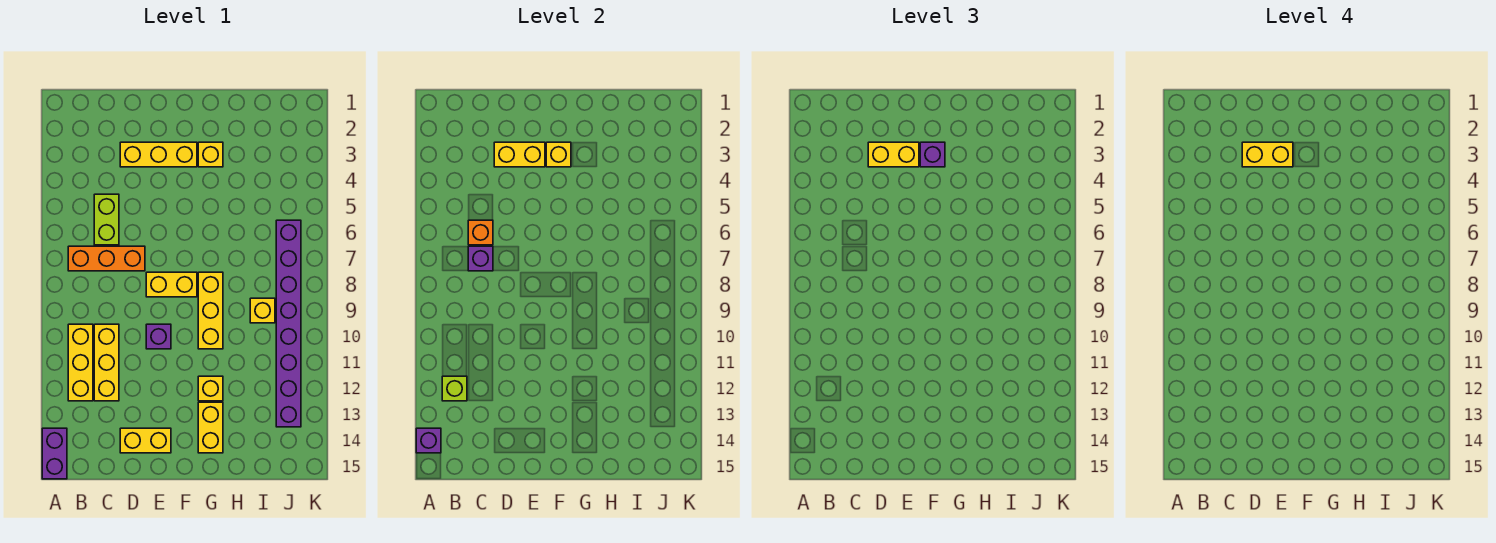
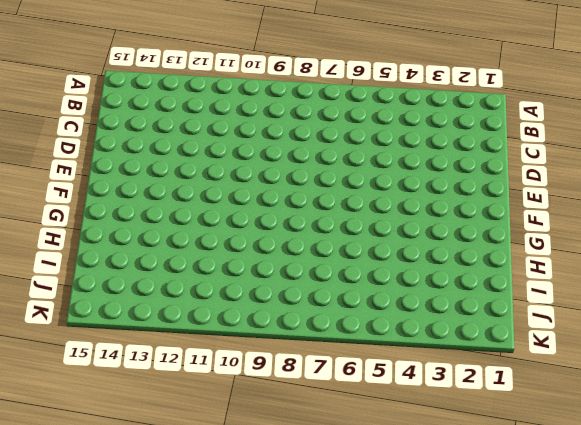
none -> purple brick A14:A15 level 1
none -> orange brick B7:D7 level 1
none -> yellow brick B10:B12 level 1

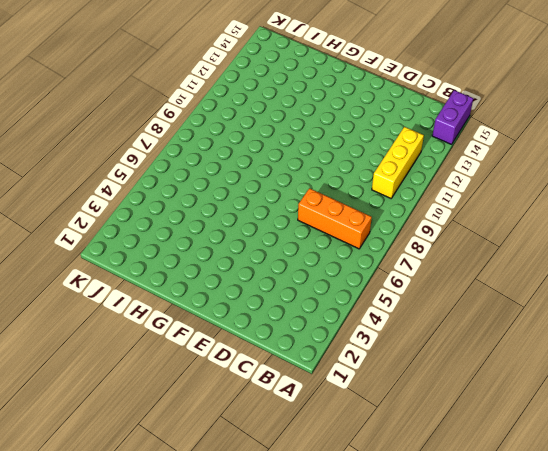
none -> lime brick C5:C6 level 1
none -> yellow brick C10:C12 level 1
none -> yellow brick D3:F3 level 1

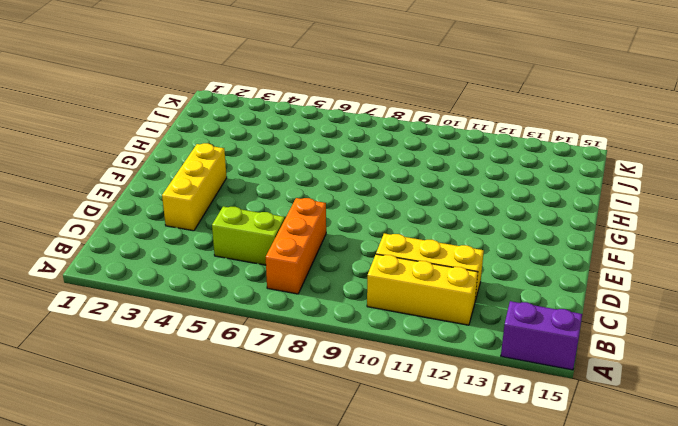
none -> yellow brick D14:E14 level 1
none -> yellow brick E8:F8 level 1
none -> purple brick E10 level 1

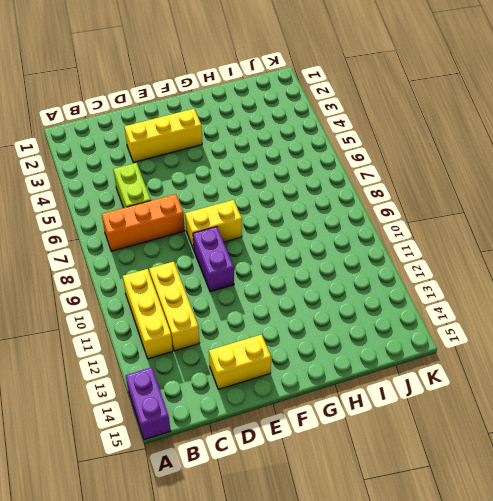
purple brick E9:E10 level 1 -> purple brick E10 level 1
none -> yellow brick G3 level 1
none -> yellow brick G8:G10 level 1
none -> yellow brick G12 level 1

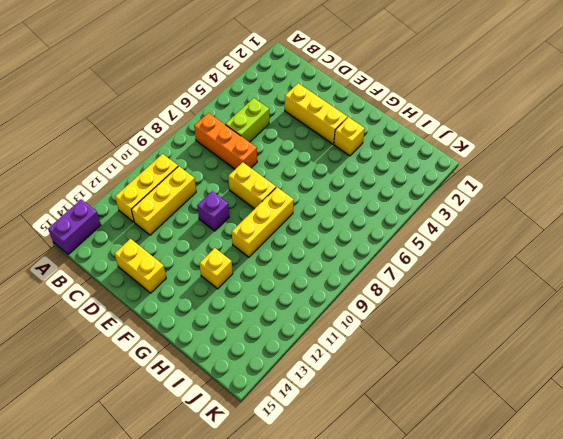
none -> yellow brick G13:G14 level 1
none -> yellow brick I9 level 1
none -> purple brick J6:J13 level 1

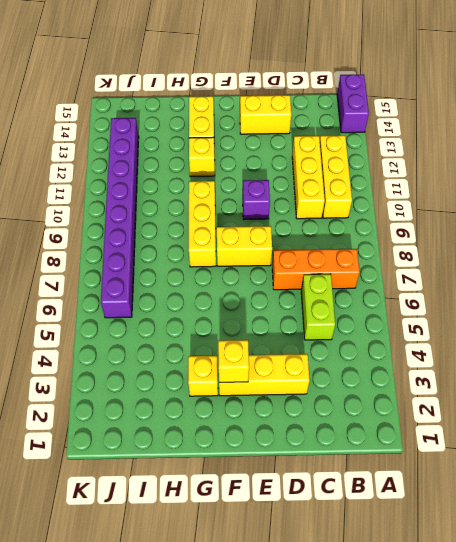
none -> yellow brick I9 level 1
none -> purple brick A14 level 2
none -> lime brick B12 level 2

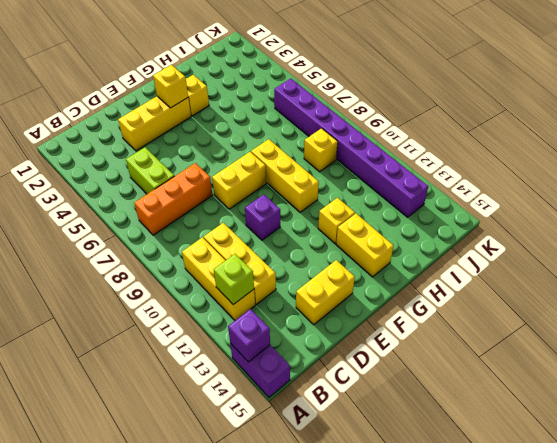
none -> orange brick C6 level 2
none -> purple brick C7 level 2
none -> yellow brick D3:E3 level 2

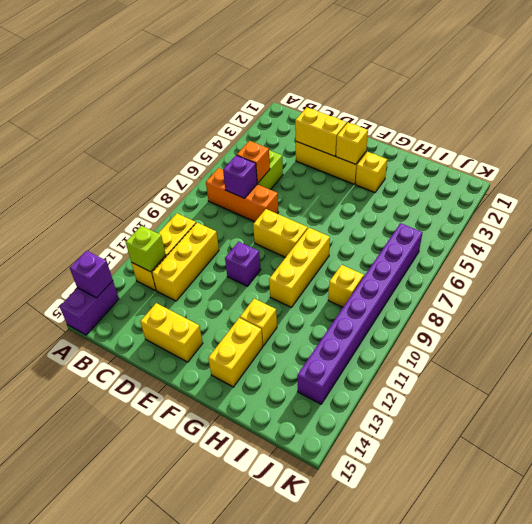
none -> yellow brick D3:E3 level 3
none -> purple brick F3 level 3
none -> yellow brick D3:E3 level 4

